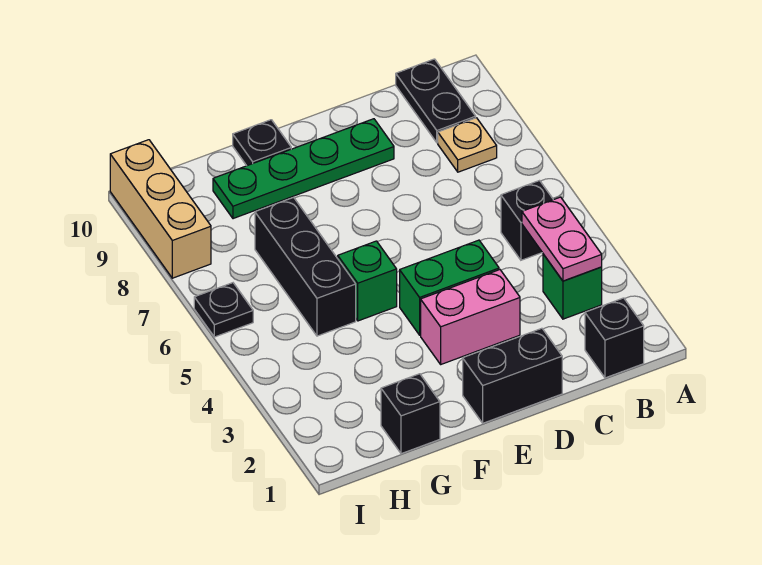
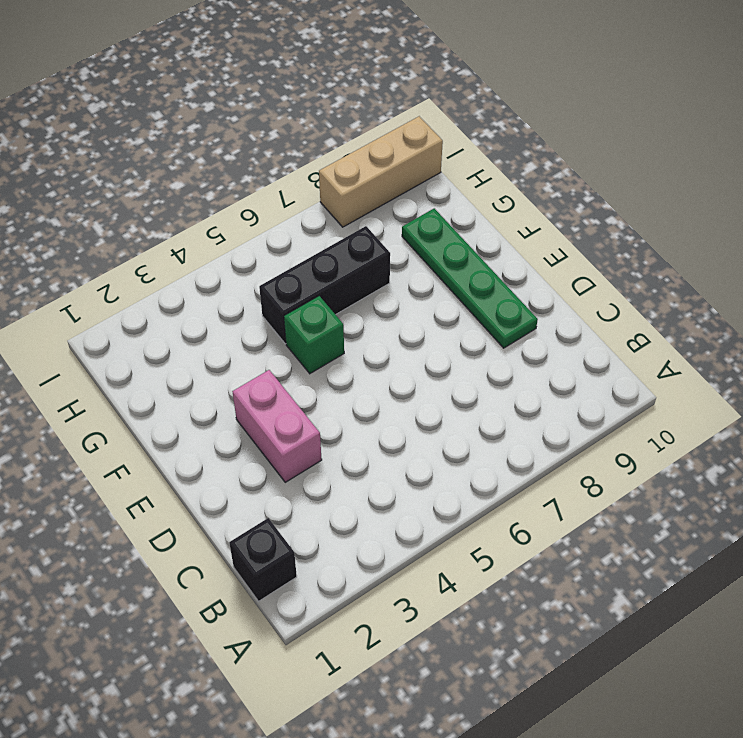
none -> green brick B3 level 1
none -> black brick B5 level 1
none -> tan plate B8 level 1

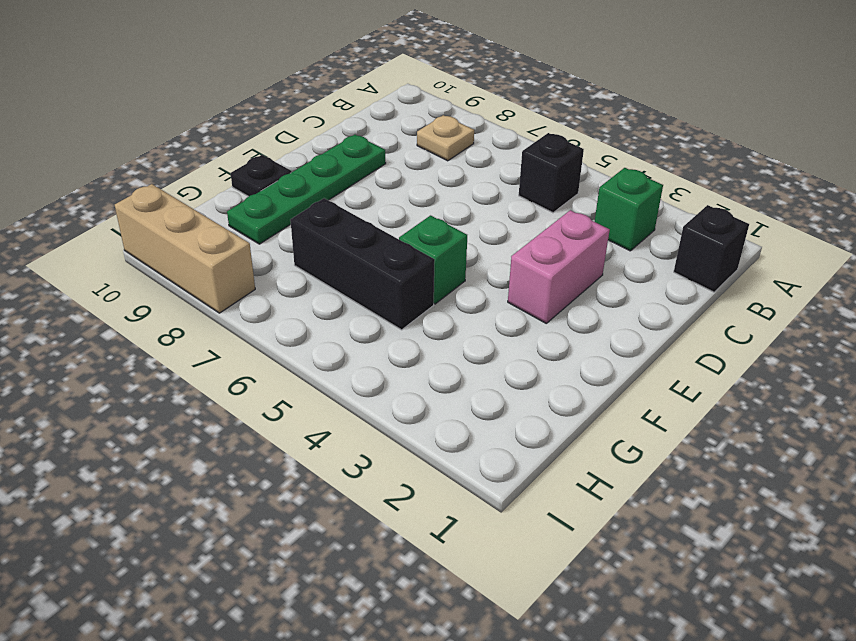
none -> black plate B9:B10 level 1
none -> black brick D1:E1 level 1
none -> green brick D4:E4 level 1

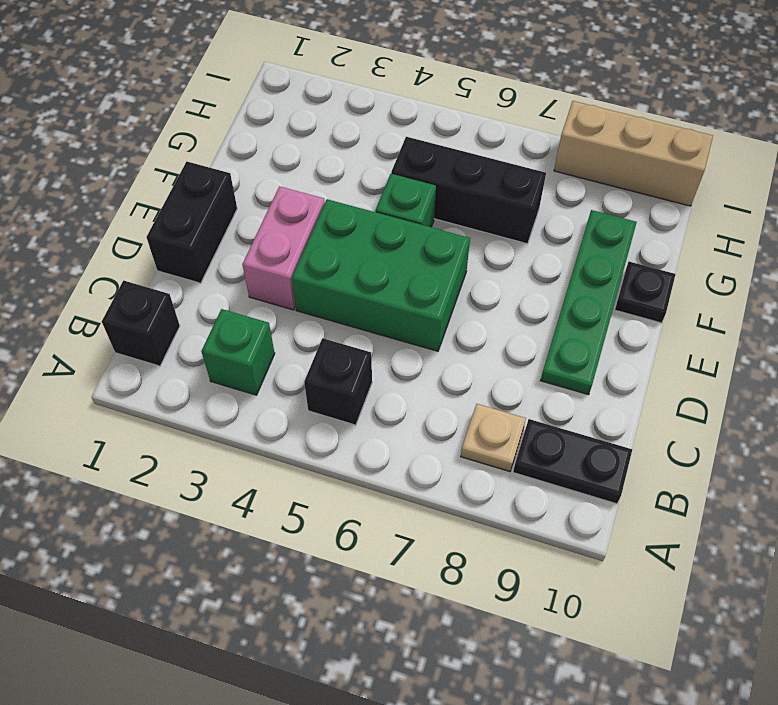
green brick D4:E6 level 1 -> green brick D4:E4 level 1
none -> black brick G1 level 1
none -> black plate I6 level 1
none -> pink plate B3:B4 level 2

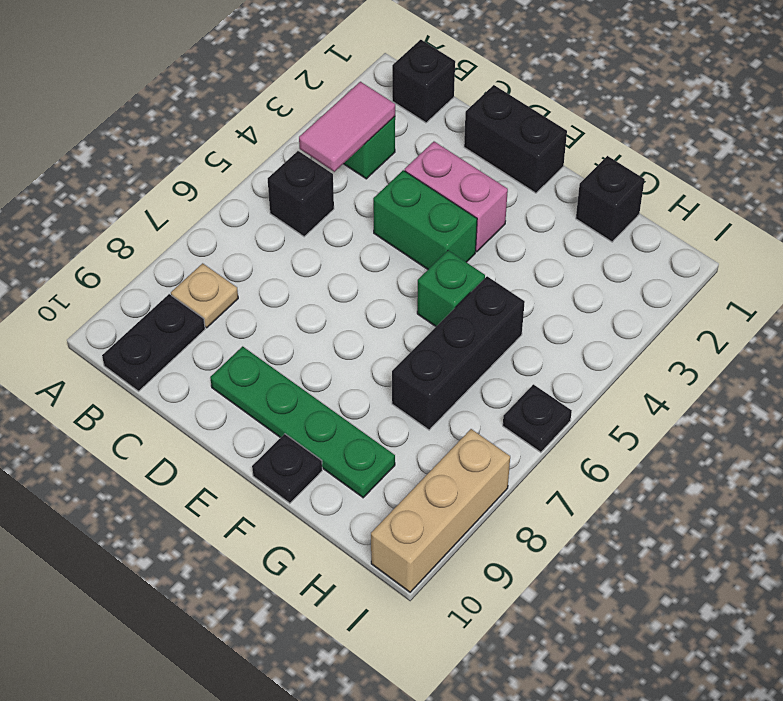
pink tile B3:B4 level 2 -> pink plate B3:B4 level 2

